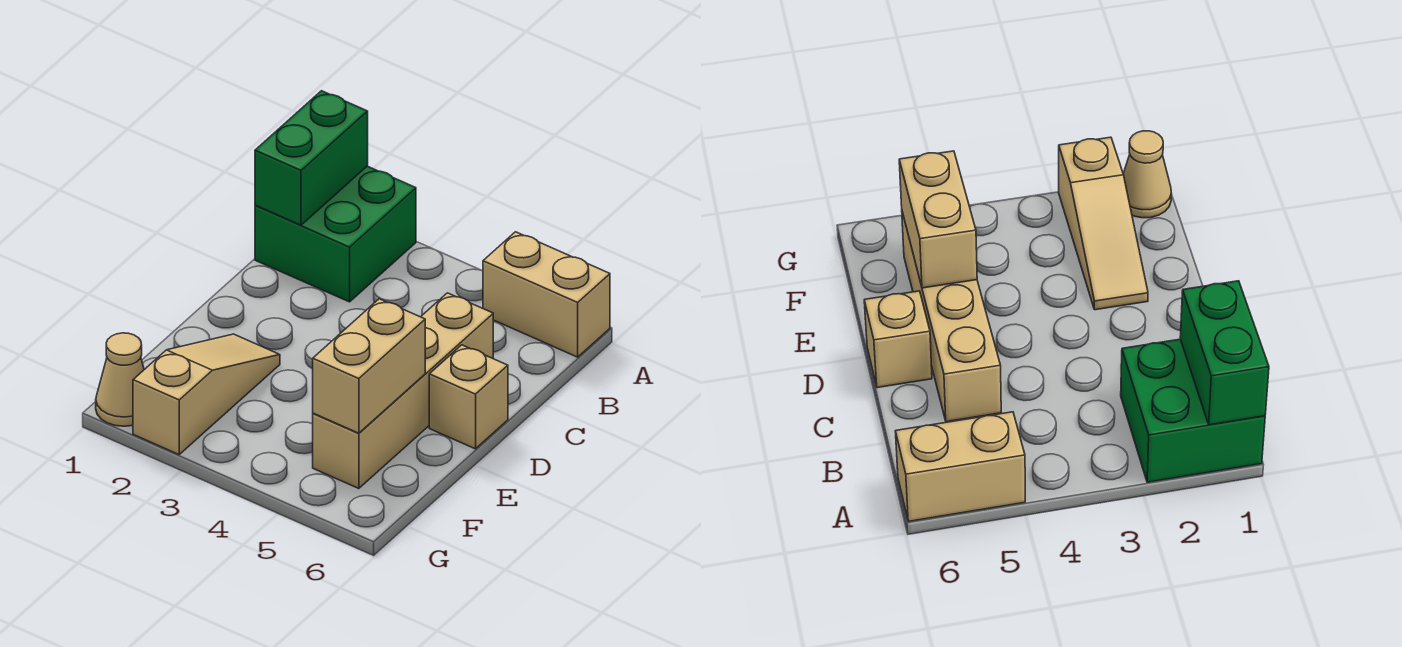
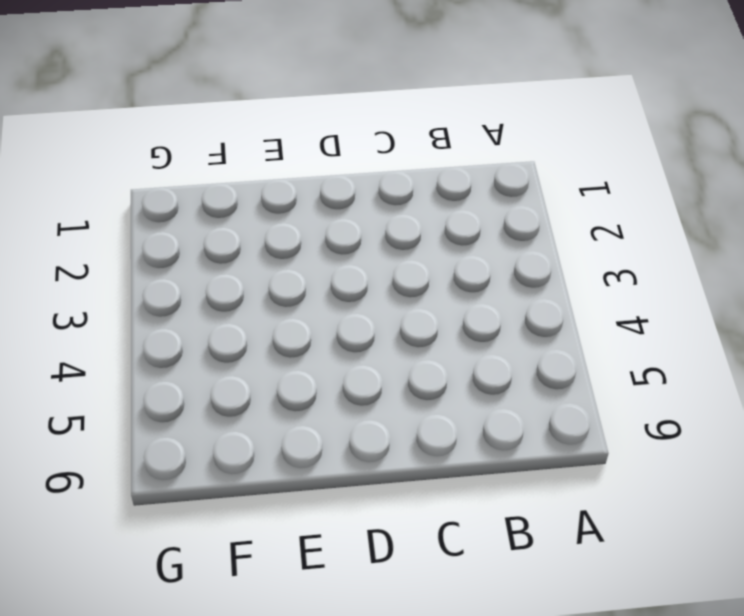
none -> green brick A1:B2 level 1
none -> tan brick A5:A6 level 1

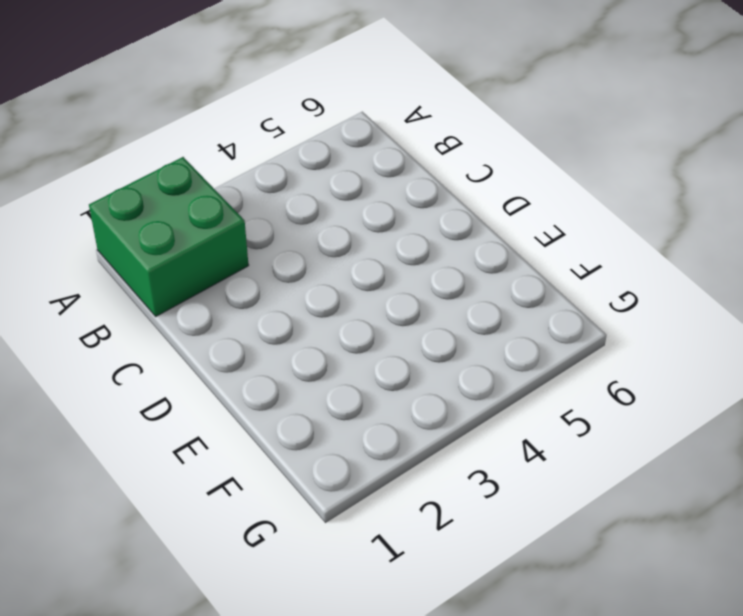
none -> tan brick A5:A6 level 1
none -> tan brick C5:F5 level 1

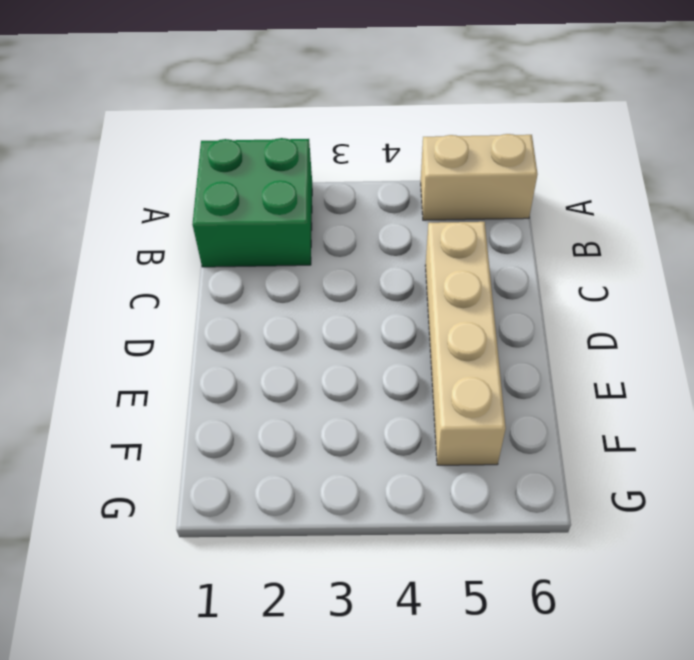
none -> tan brick D6 level 1
none -> tan slope E2:G2 level 1 top G

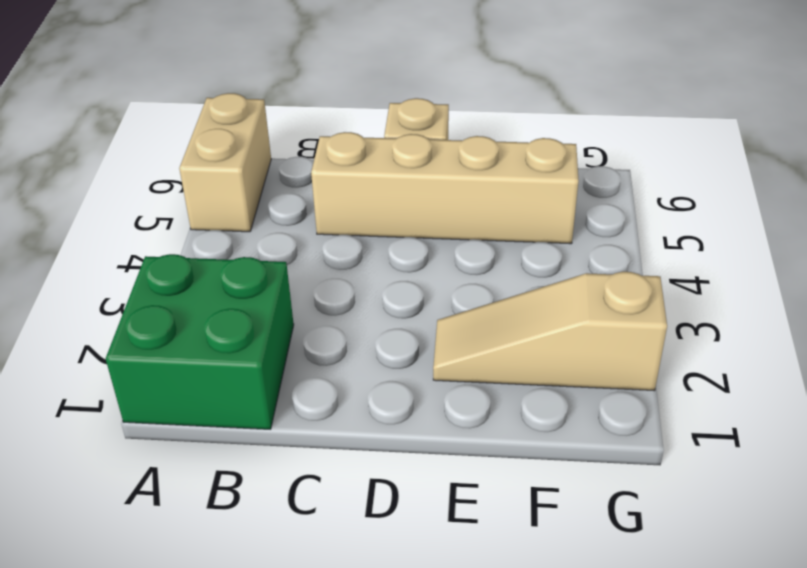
none -> tan cone G1 level 1
none -> green brick A1:B1 level 2

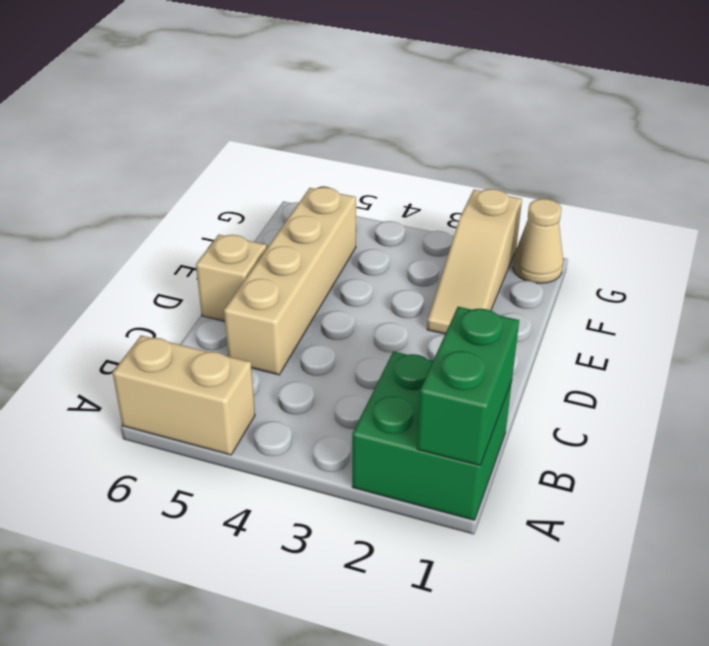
none -> tan brick E5:F5 level 2

